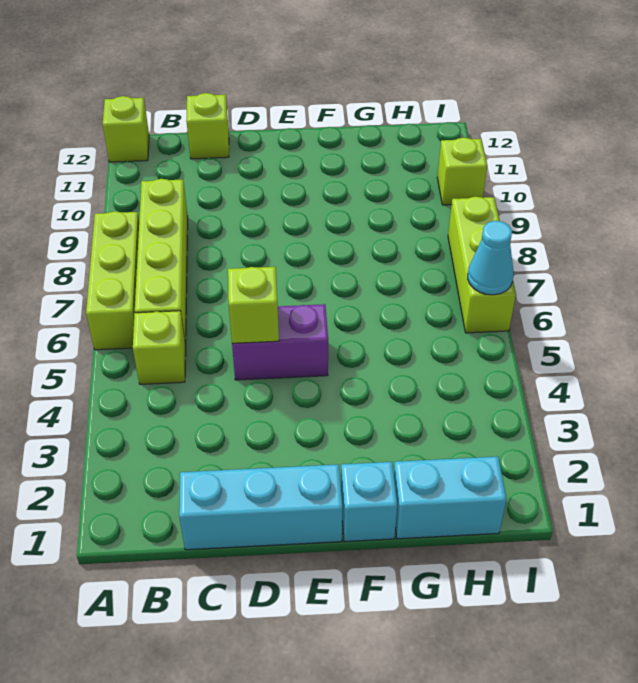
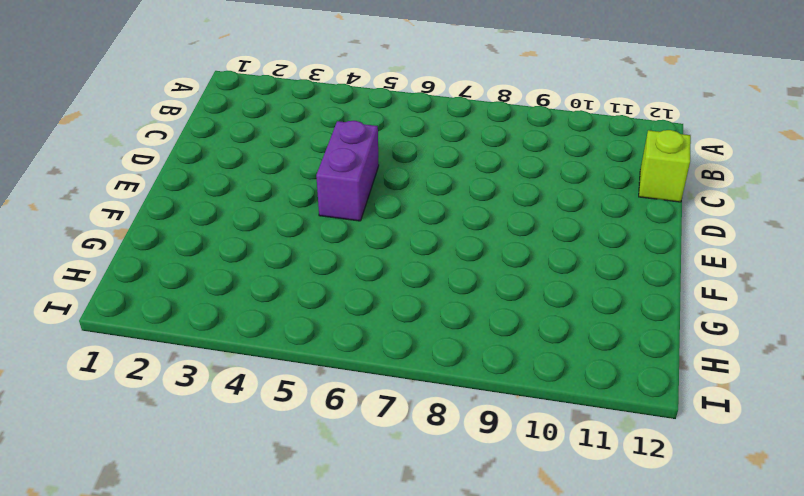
none -> lime brick A6:A8 level 1
none -> lime brick A12 level 1
none -> lime brick B5 level 1

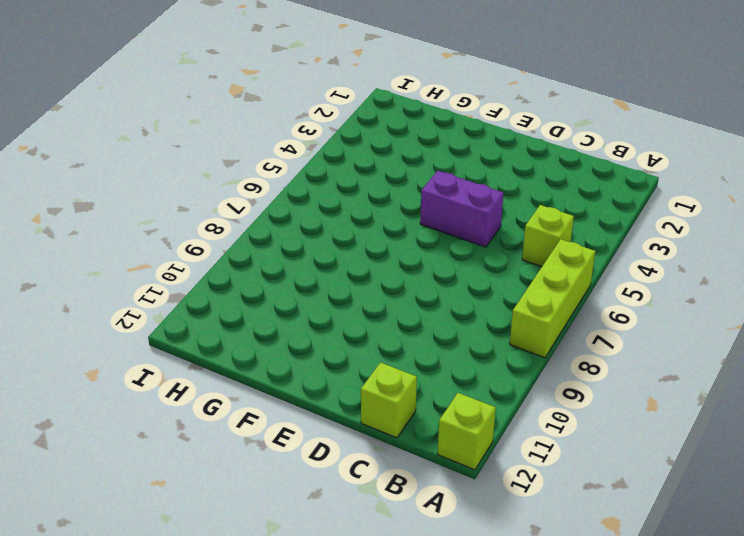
none -> lime brick B6:B9 level 1
none -> cyan brick C1:E1 level 1
none -> cyan brick F1 level 1

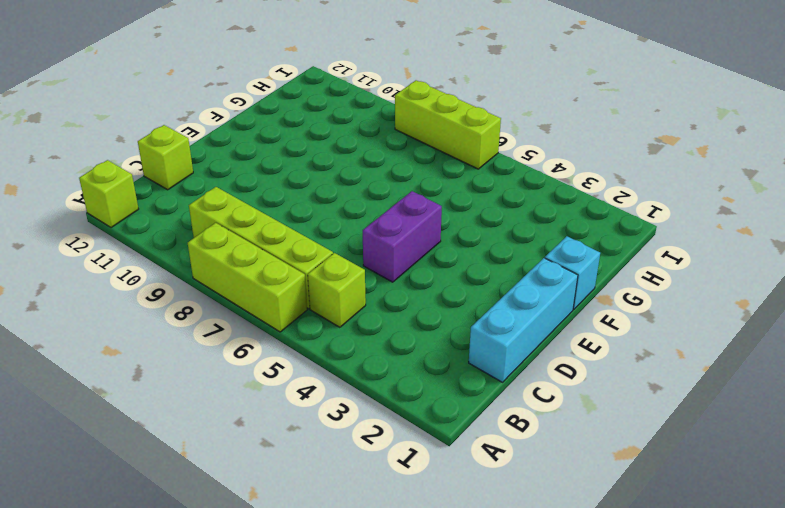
none -> cyan brick G1:H1 level 1
none -> lime brick I10 level 1
none -> lime brick D5 level 2

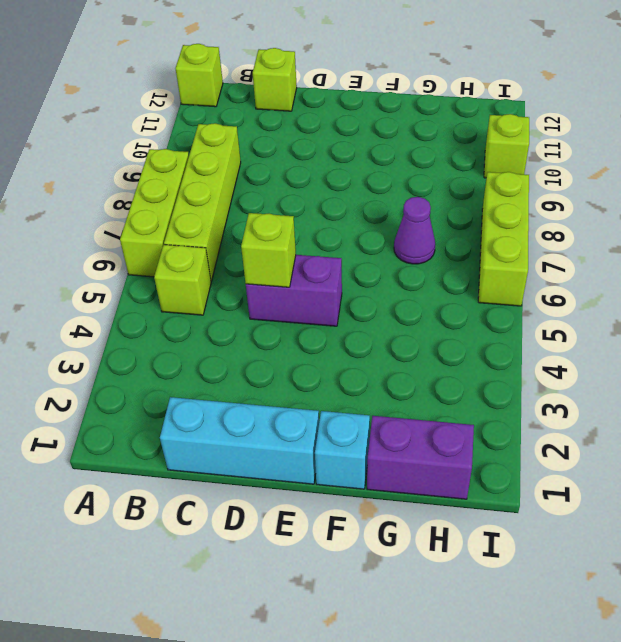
purple brick G1:H1 level 1 -> cyan brick G1:H1 level 1
purple cone G7 level 1 -> none
none -> cyan cone I6 level 2

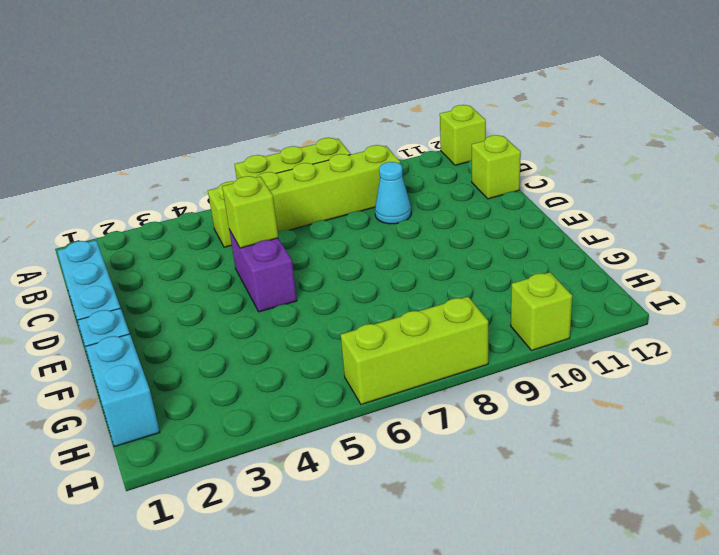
cyan cone C9 level 1 -> cyan cone I6 level 2

